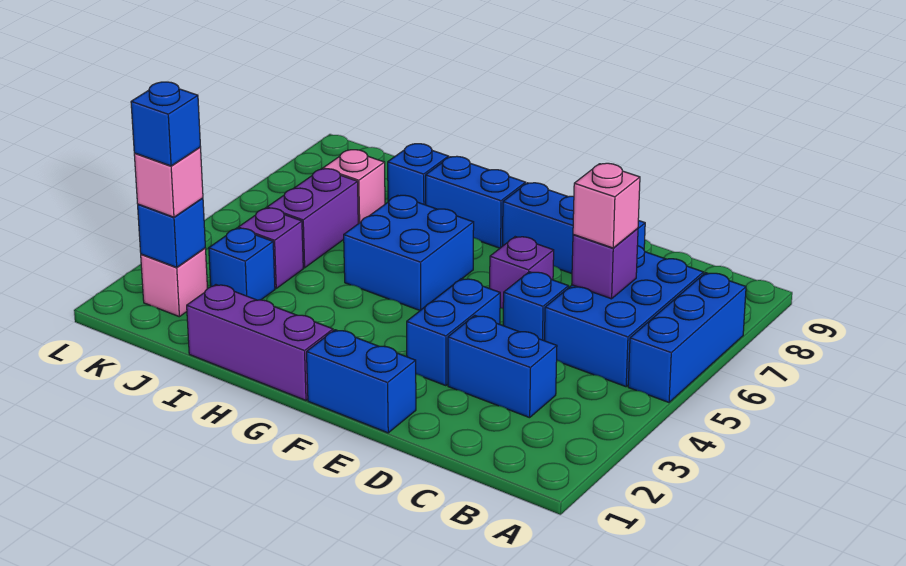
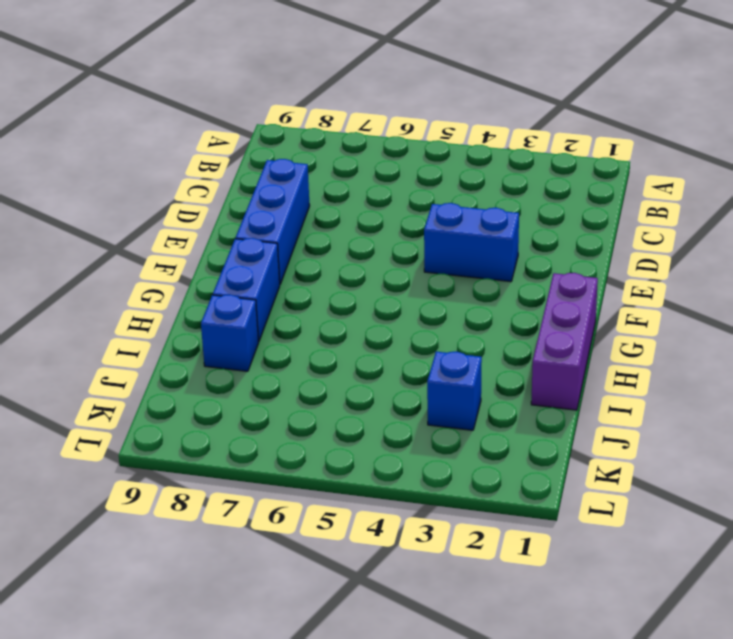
none -> blue brick A5:A7 level 1
none -> blue brick B5:C7 level 1
none -> blue brick C3:D3 level 1

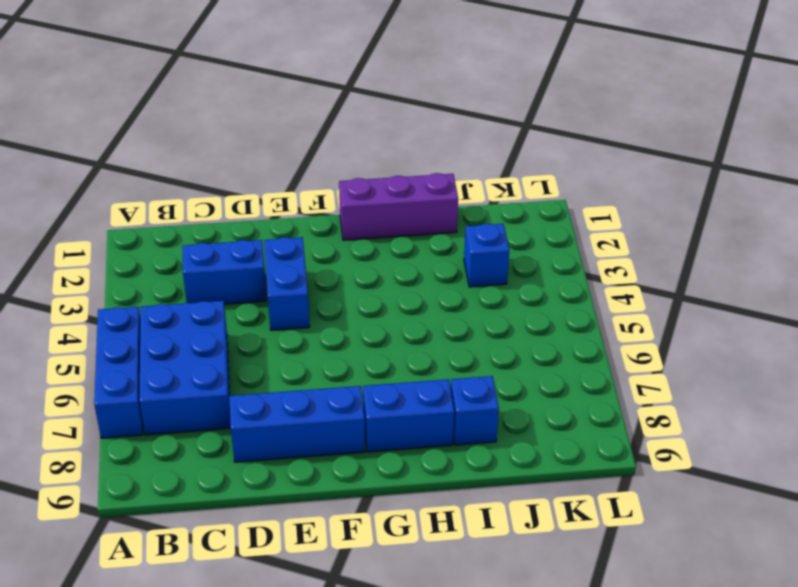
none -> blue brick D5 level 1
none -> blue brick E1:F1 level 1
none -> purple brick E6 level 1

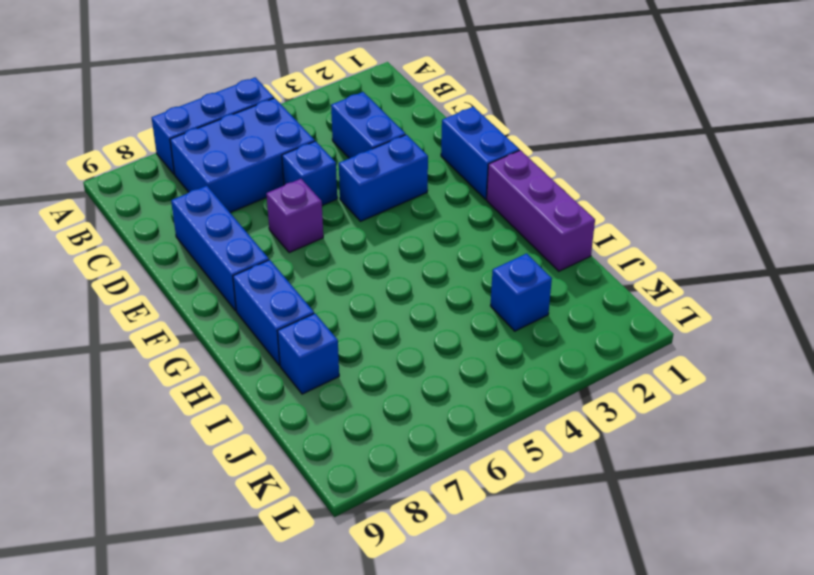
none -> blue brick G5:H6 level 1
none -> purple brick J4 level 1
none -> purple brick J5:J6 level 1

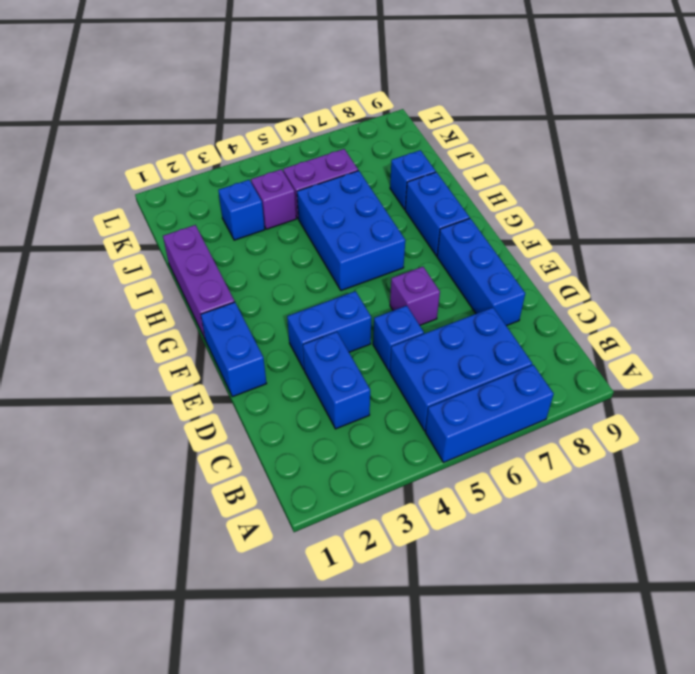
blue brick G5:I6 level 1 -> blue brick G5:H6 level 1
none -> pink brick J7 level 1
none -> pink brick K2 level 1
none -> purple brick C6 level 2

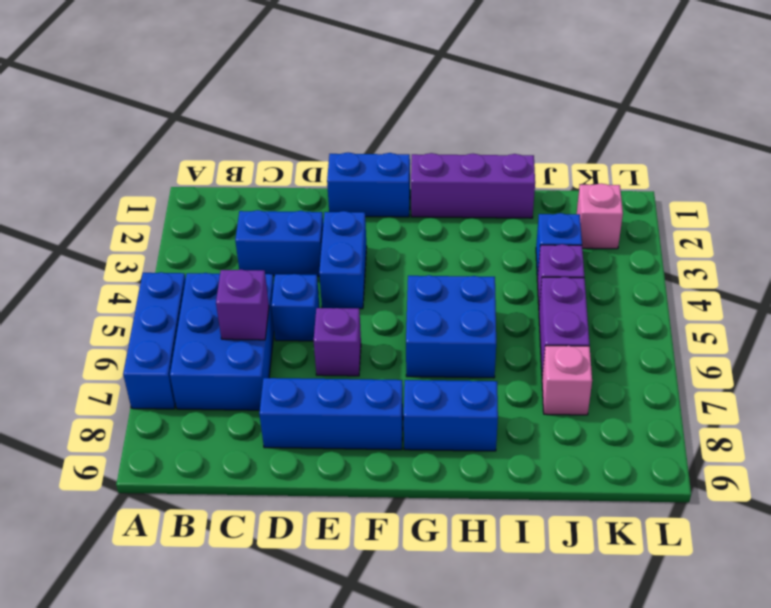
none -> blue brick I8 level 1
none -> blue brick K2 level 2
none -> pink brick C6 level 3

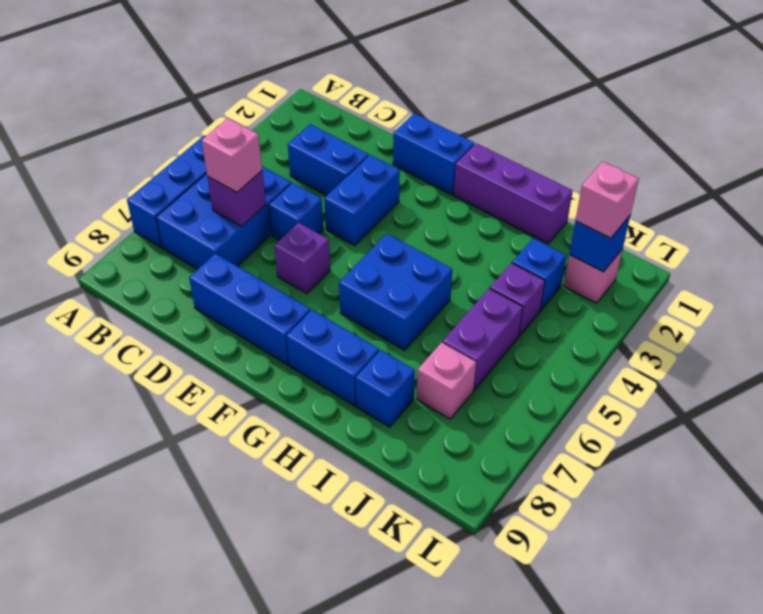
none -> blue brick K2 level 4

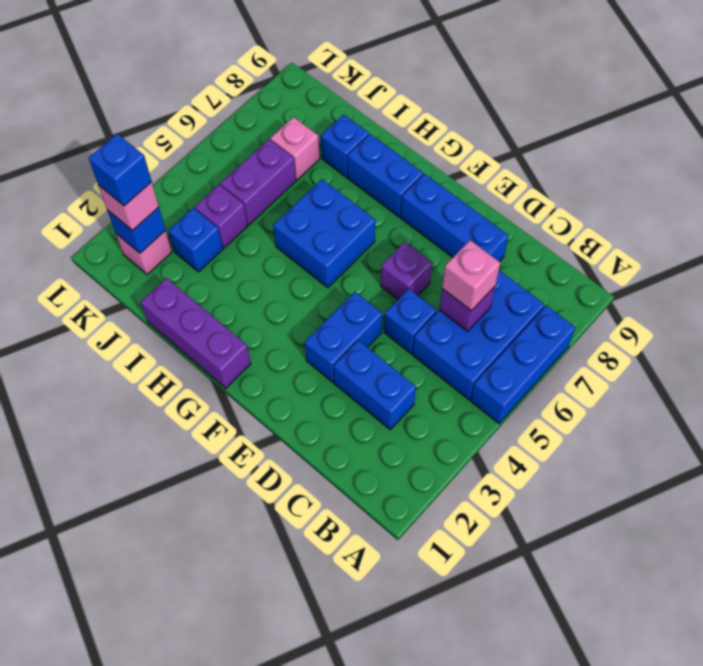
none -> blue brick E1:F1 level 1

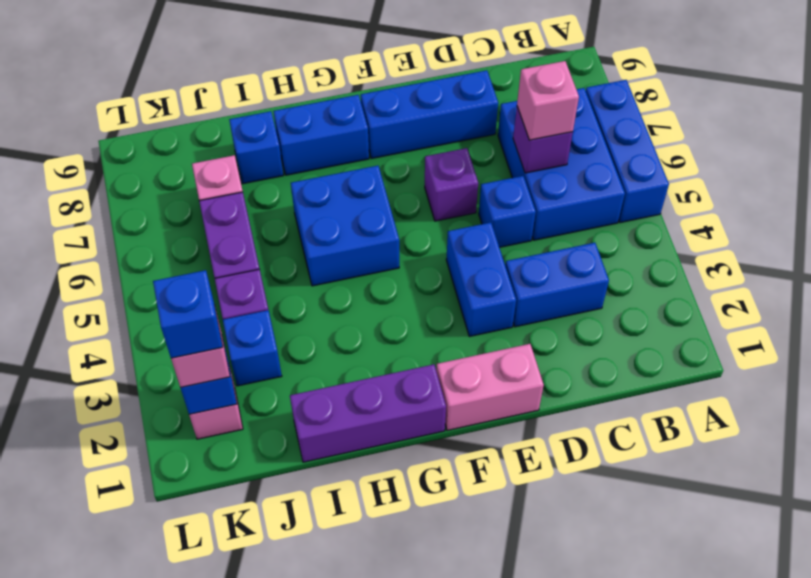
pink brick E1:F1 level 1 -> blue brick E1:F1 level 1

